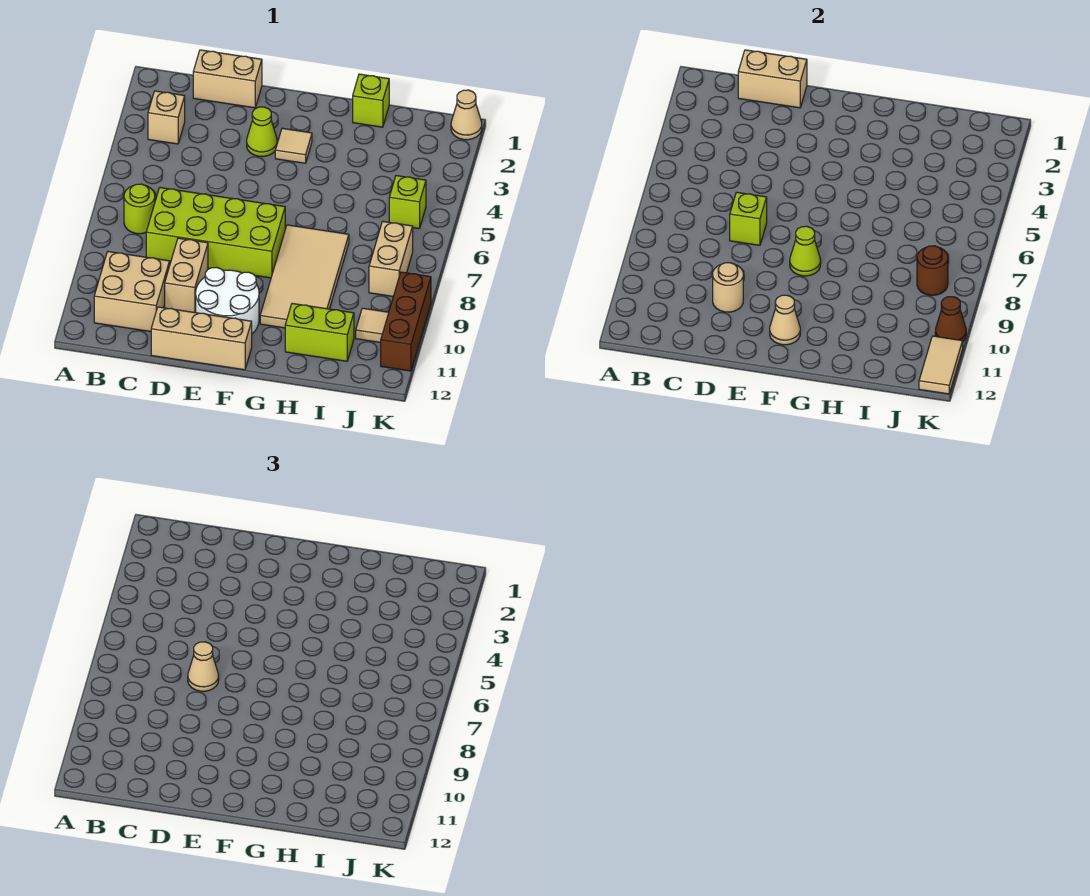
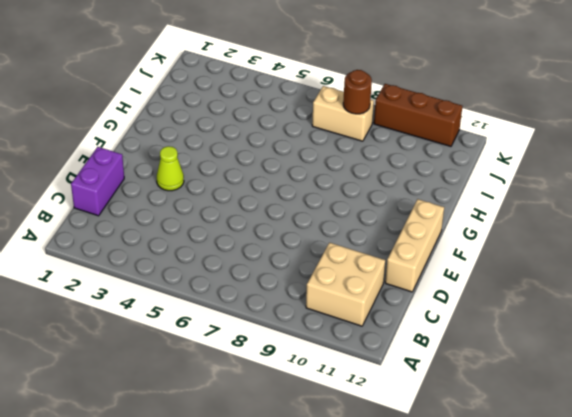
purple brick C1:D1 level 1 -> tan brick C1:D1 level 1
none -> tan brick B3 level 1
none -> lime round brick B7 level 1
none -> lime brick C7:F8 level 1

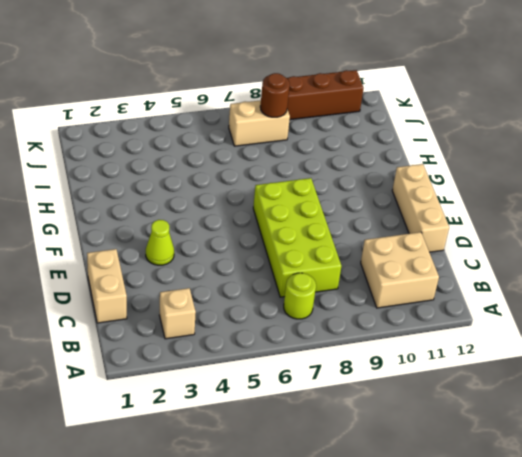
none -> tan brick D9:D10 level 1
none -> white round brick E10:F11 level 1
none -> tan tile F3 level 1

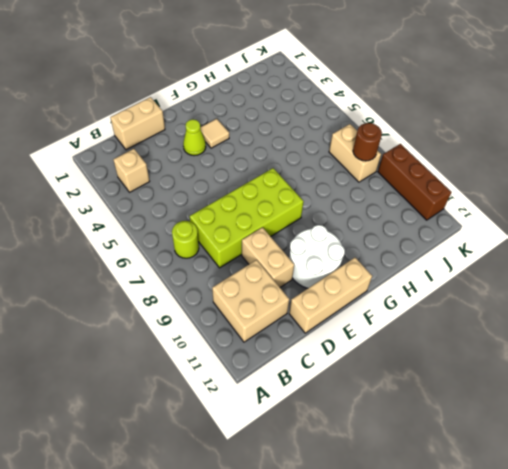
none -> tan tile G7:H10 level 1
none -> lime brick H1 level 1
none -> lime brick H11:I11 level 1

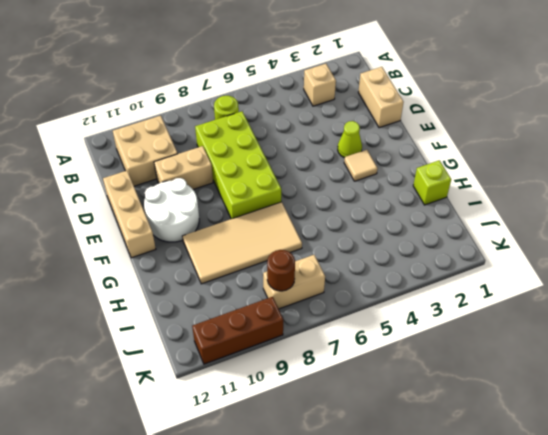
none -> lime brick H11:I11 level 1
none -> lime brick J5 level 1
none -> tan tile J10 level 1

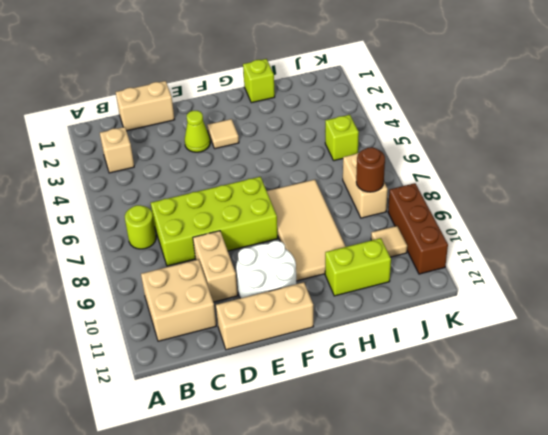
none -> tan cone K1 level 1
none -> tan brick C1:D1 level 2
none -> lime brick D7 level 2

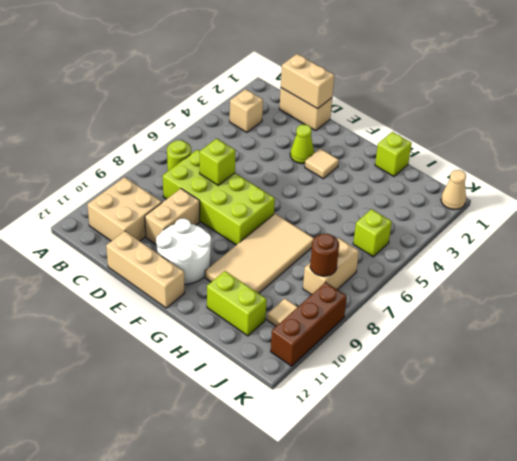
none -> tan round brick D10 level 2
none -> lime cone F8 level 2
none -> tan cone F11 level 2

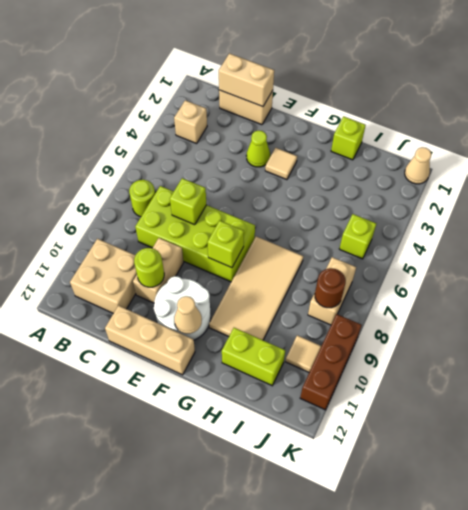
lime round brick D10 level 2 -> tan round brick D10 level 2
lime brick F8 level 2 -> lime cone F8 level 2
none -> brown cone K10 level 2
none -> tan tile K11:K12 level 2
none -> tan cone D7 level 3

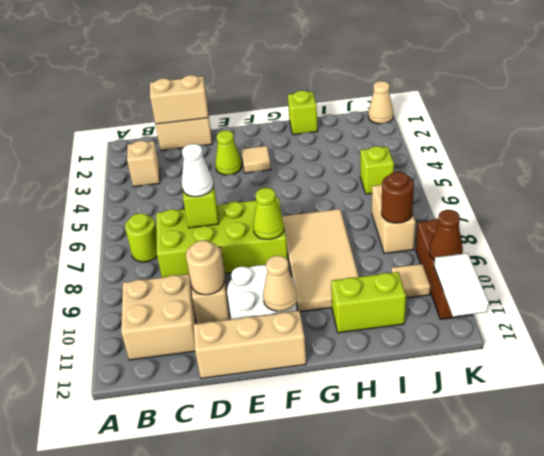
white cone D7 level 3 -> tan cone D7 level 3
white tile K11:K12 level 2 -> tan tile K11:K12 level 2

